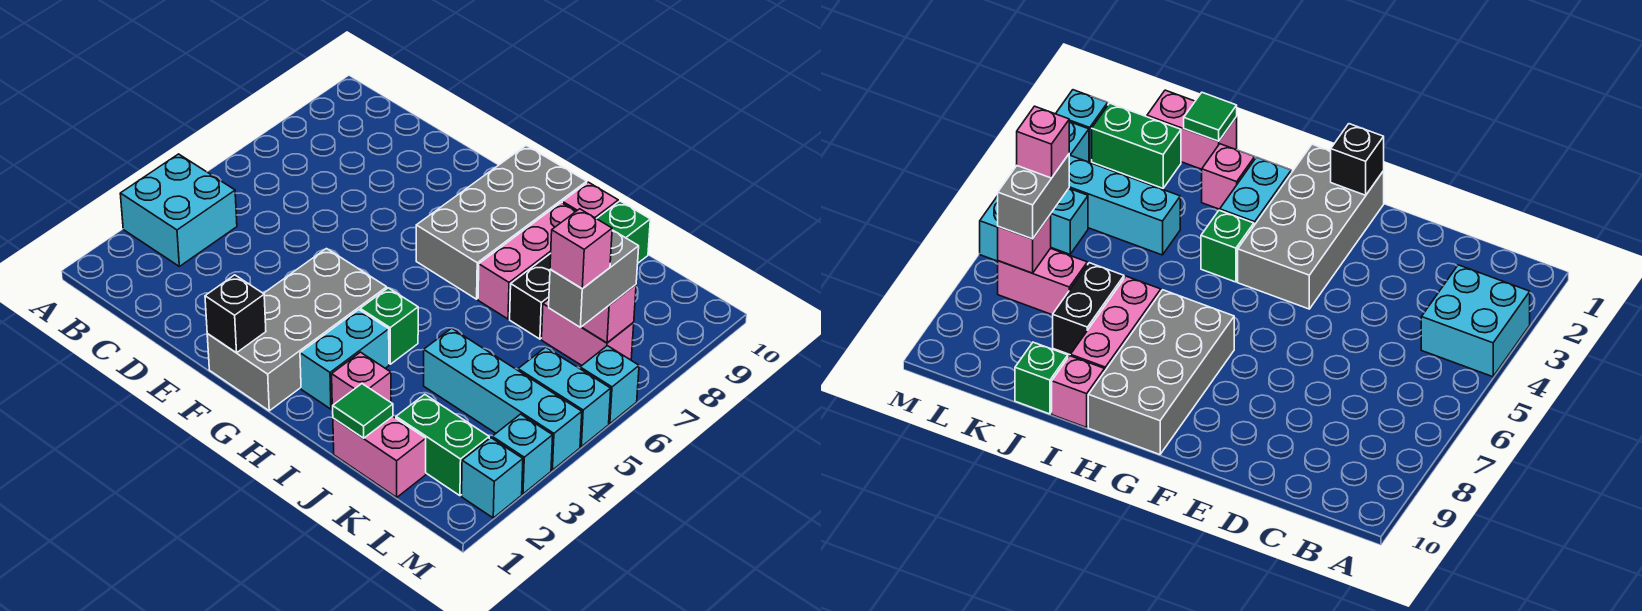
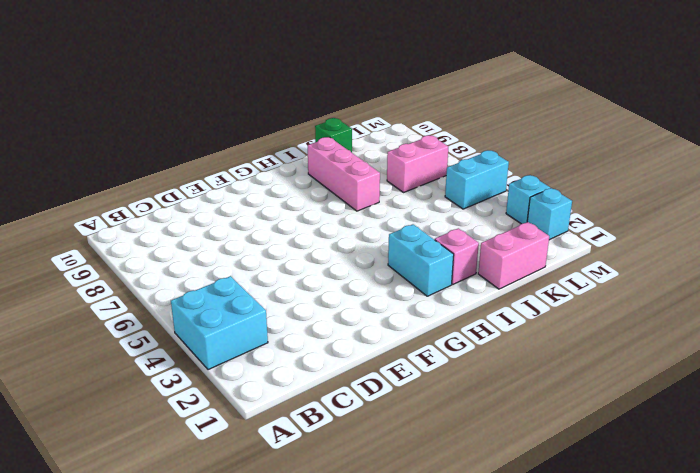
none -> grey brick F1:G4 level 1
none -> grey brick G7:H10 level 1
none -> green brick H4 level 1

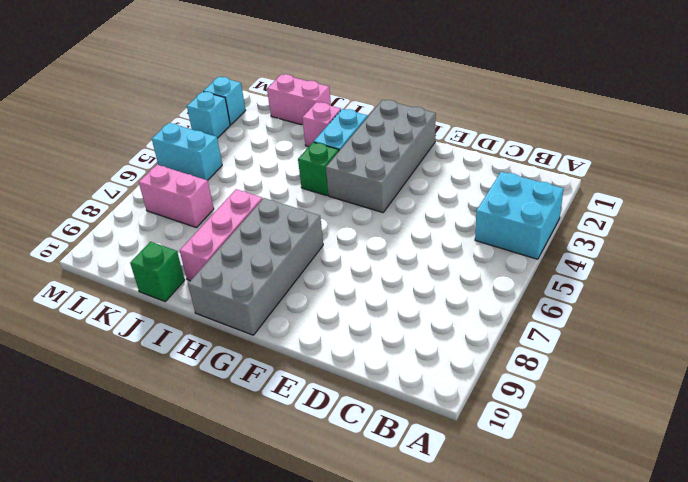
none -> pink brick I10 level 1
none -> cyan brick J4:M4 level 1
none -> black brick J7:J8 level 1

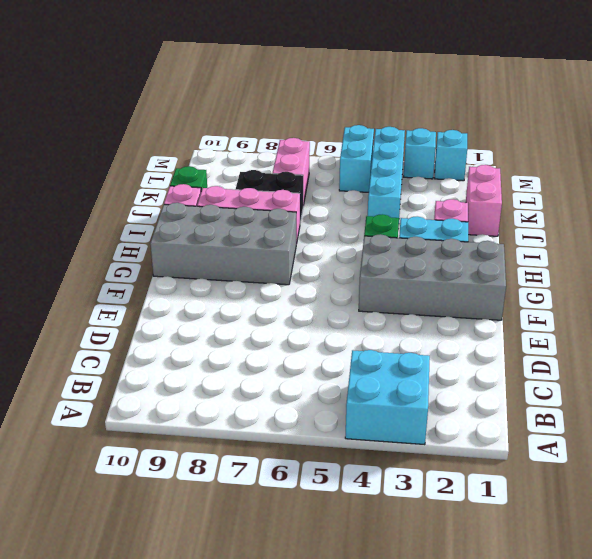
none -> green brick K2:L2 level 1
none -> cyan brick M6 level 1
none -> black brick F1 level 2

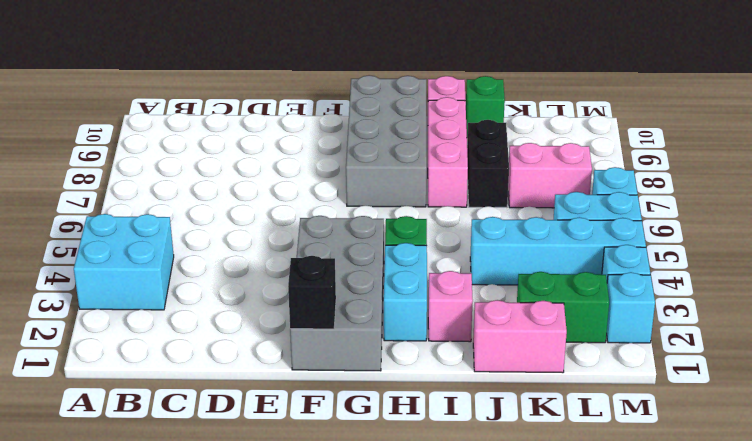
none -> green tile J1 level 2
none -> pink brick L7 level 2
none -> grey brick L6:L7 level 3

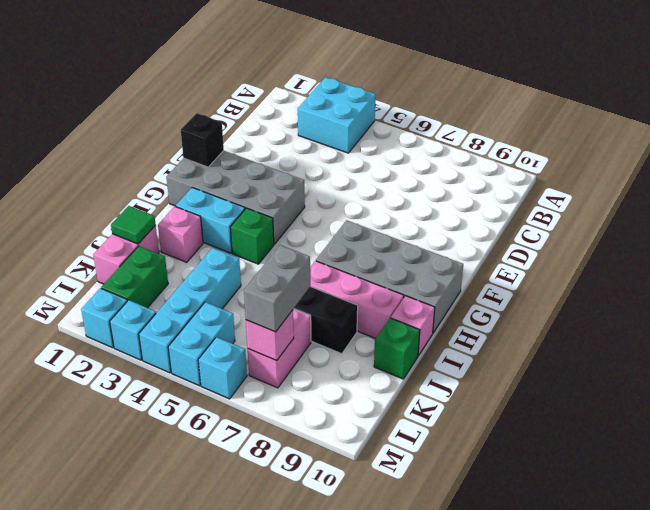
grey brick K7:L7 level 3 -> grey brick L6:L7 level 3
none -> pink brick L6 level 4

